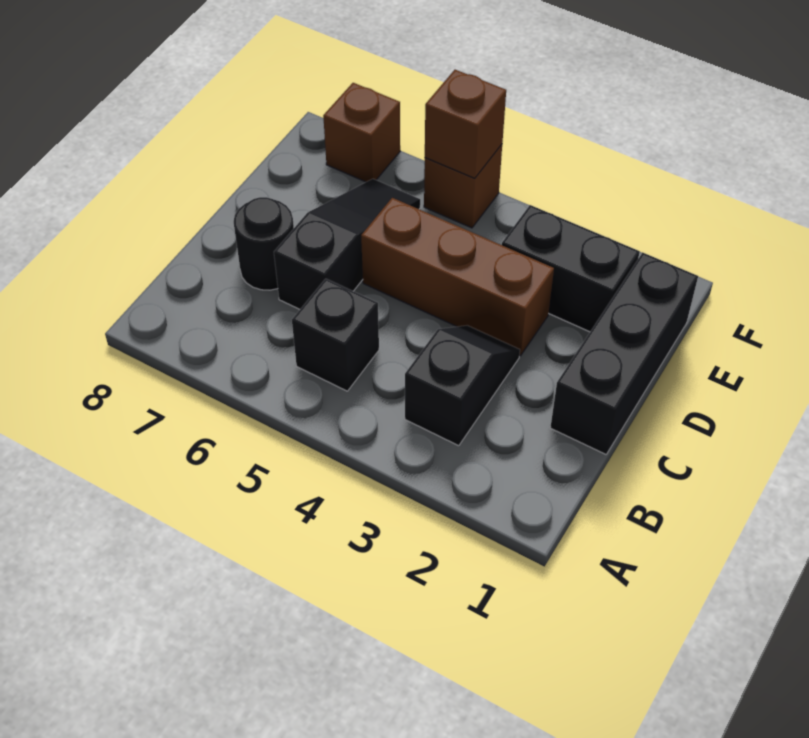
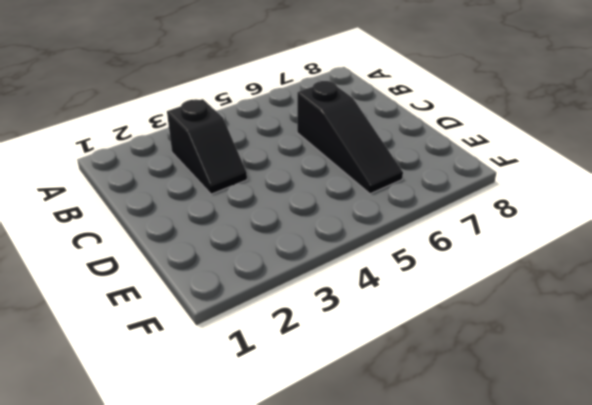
none -> black brick B5 level 1
none -> black brick C1:E1 level 1

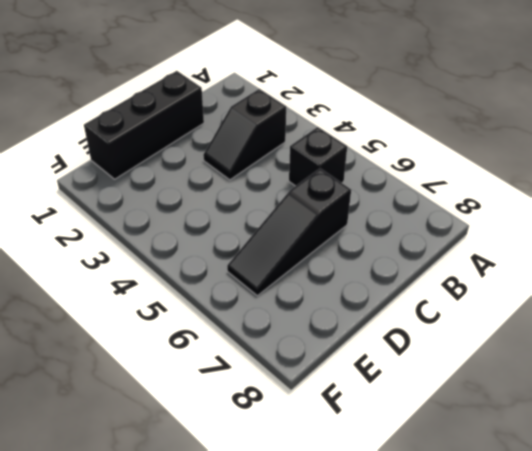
none -> black round brick C7 level 1
none -> brown brick D3:D5 level 1

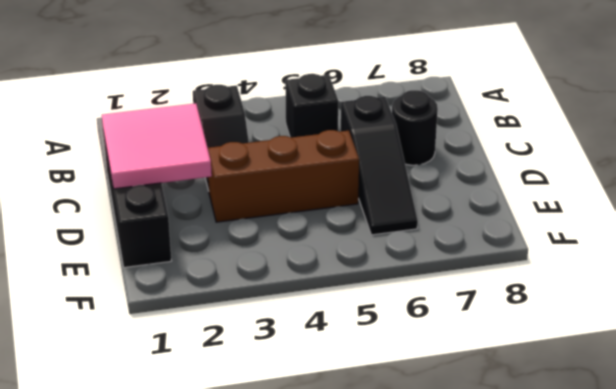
pink tile C1:D2 level 2 -> none
none -> black brick E2:E3 level 1
none -> brown brick F5 level 1

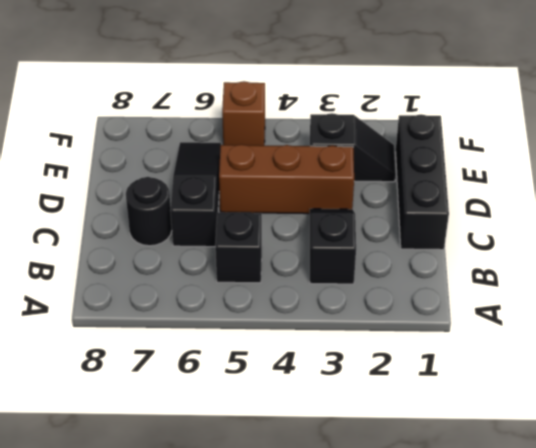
black slope E2:E3 level 1 top 3 -> black brick E2:E3 level 1
none -> brown brick F7 level 1
none -> brown brick F5 level 2

